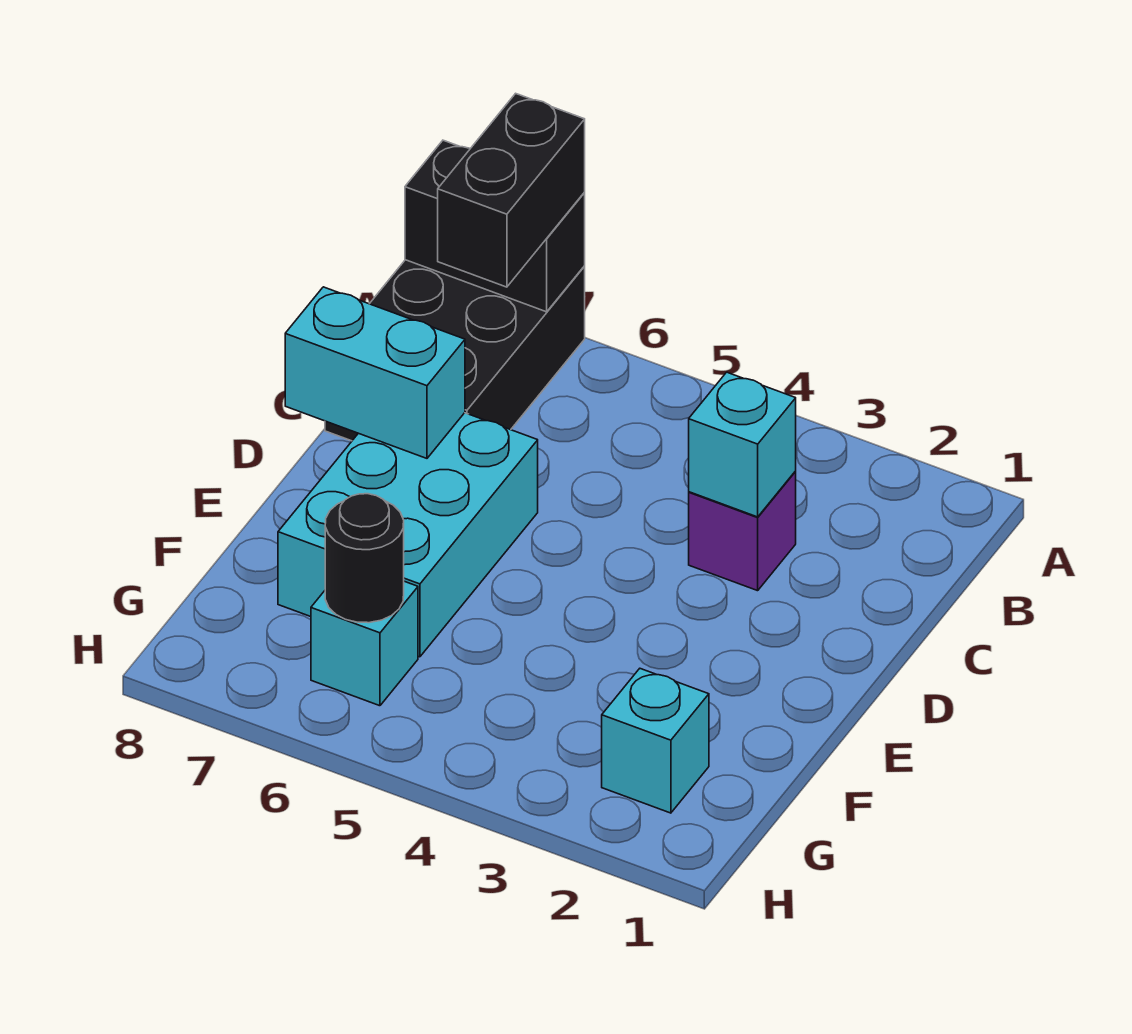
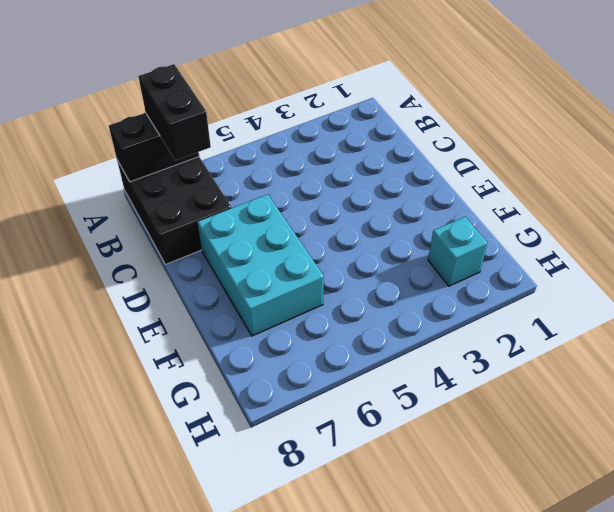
none -> purple brick C3 level 1
none -> cyan brick G6 level 1

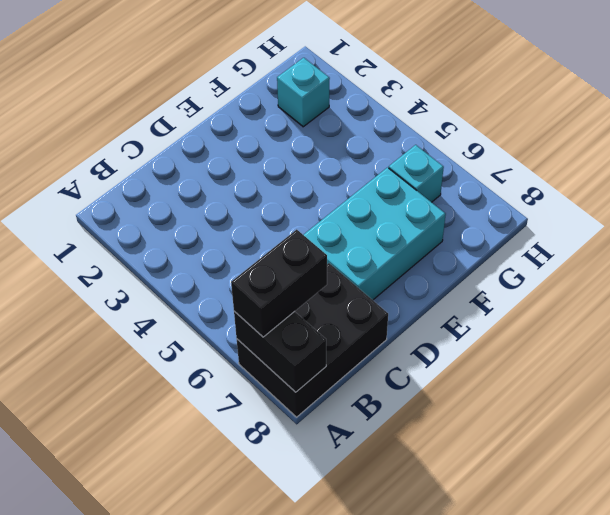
none -> purple brick C3 level 1
none -> cyan brick C3 level 2

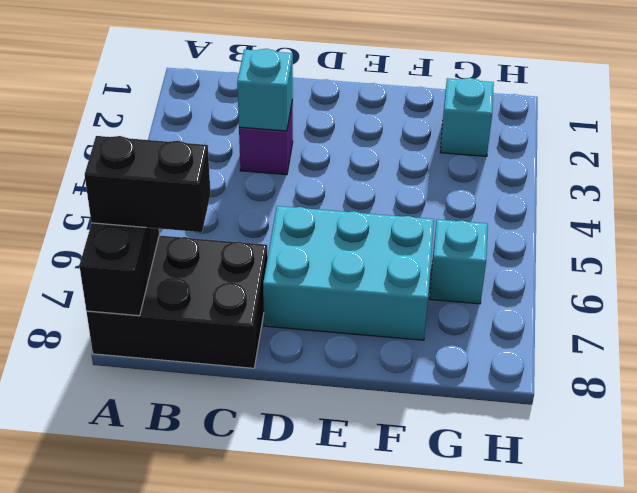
none -> cyan brick D7:D8 level 2
none -> black round brick G6 level 2

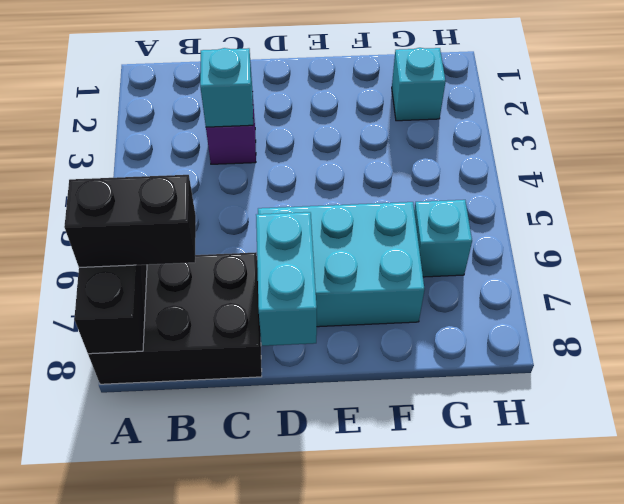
none -> black round brick G6 level 2

